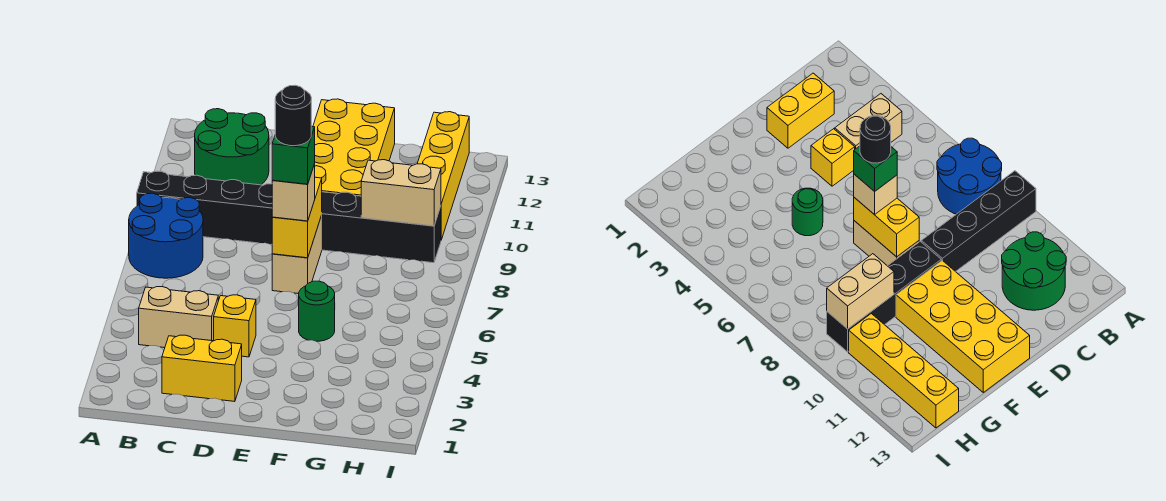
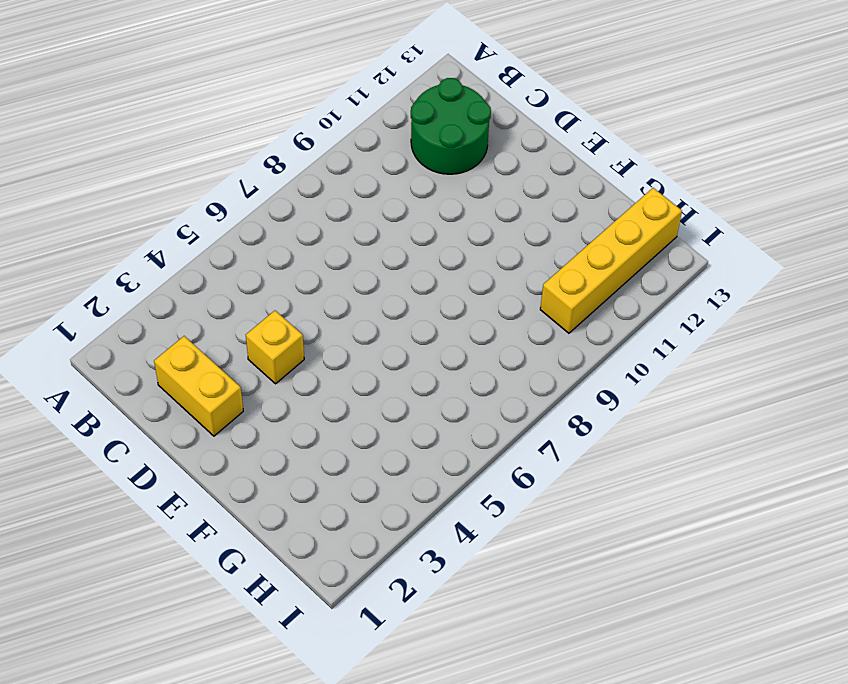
none -> blue round brick A7:B8 level 1
none -> black brick A9:D9 level 1
none -> tan brick B4:C4 level 1

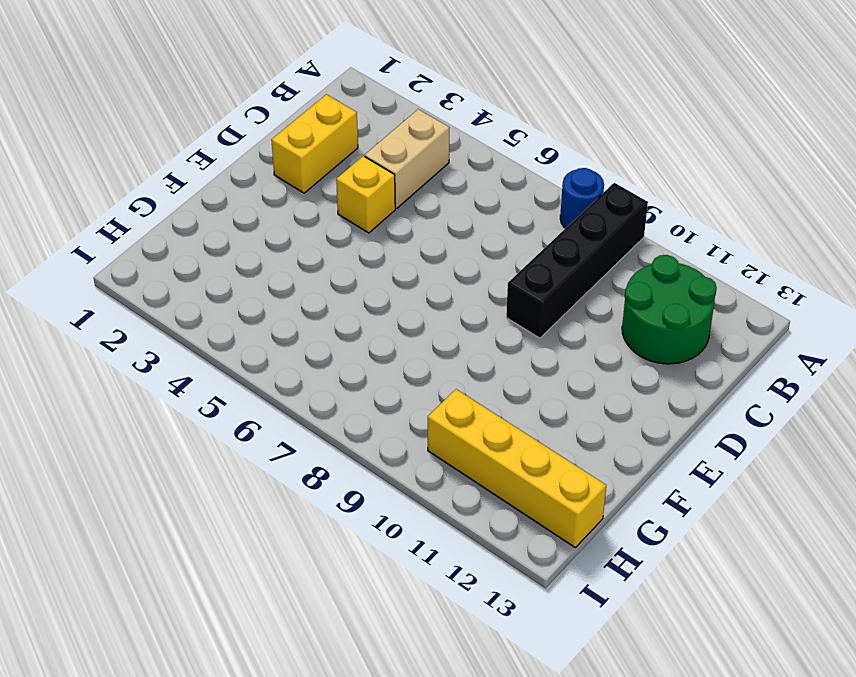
blue round brick A8 level 1 -> blue round brick A7:B8 level 1
none -> tan brick E7:E8 level 1
none -> black brick E9:H9 level 1
none -> yellow brick E10:F13 level 1

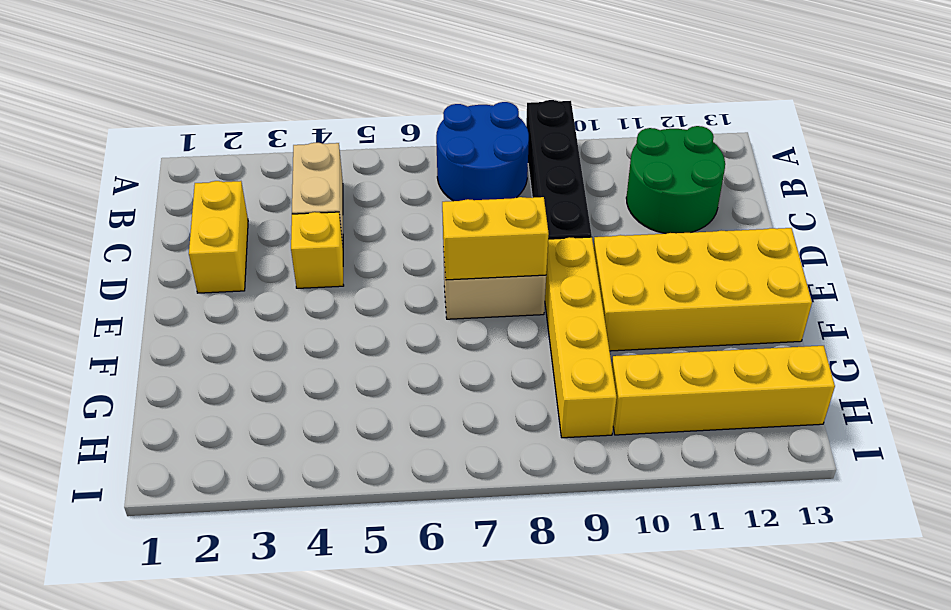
yellow brick E9:H9 level 1 -> black brick E9:H9 level 1
none -> green round brick F5 level 1
none -> tan brick G9:H9 level 2
none -> tan brick E7 level 3

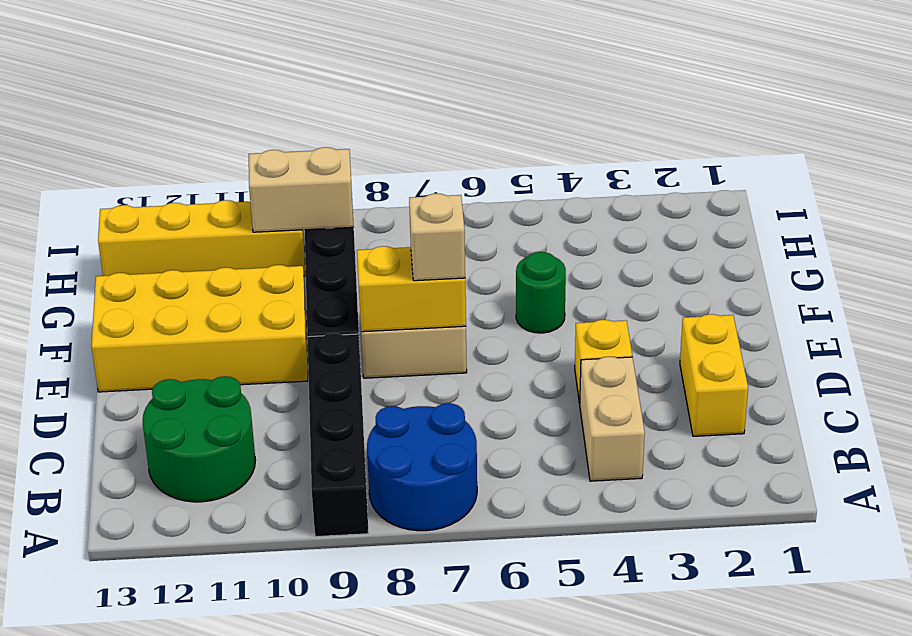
tan brick H9:H10 level 2 -> tan brick G9:H9 level 2
none -> green brick E7 level 4
none -> black round brick E7 level 5

